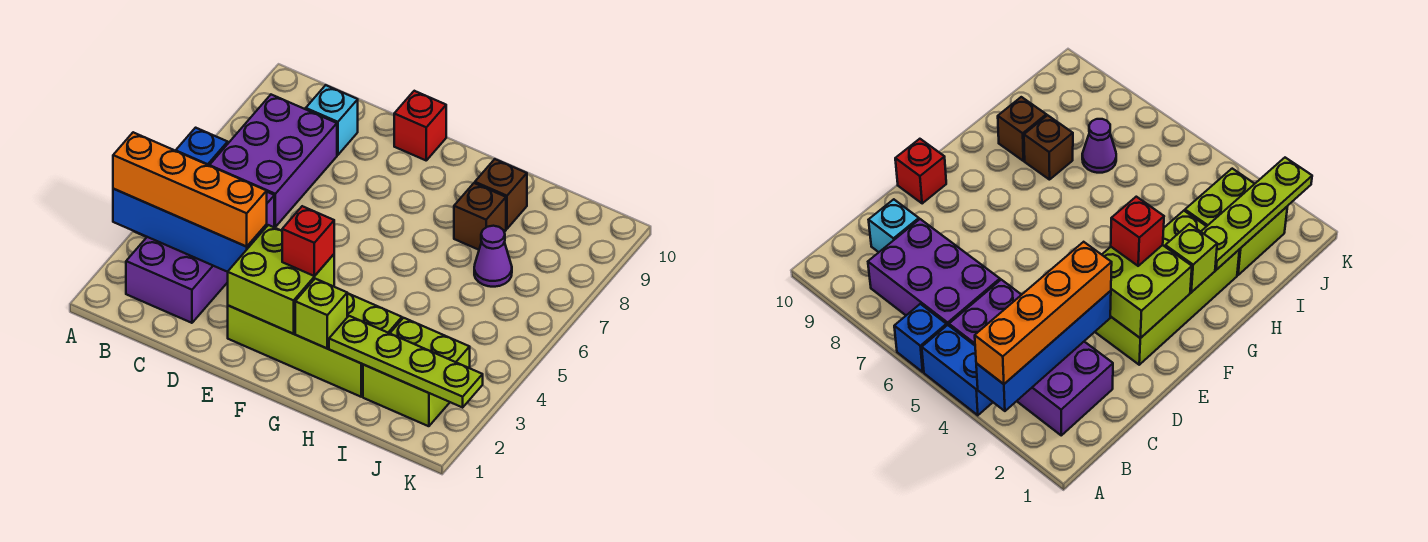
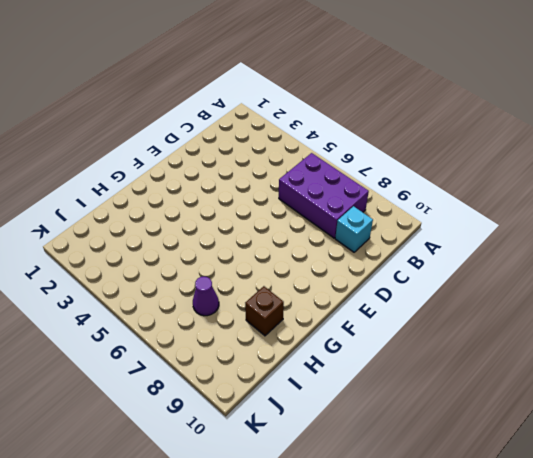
none -> blue brick A4:A5 level 1
none -> blue brick A6 level 1
none -> purple brick B2:C5 level 1

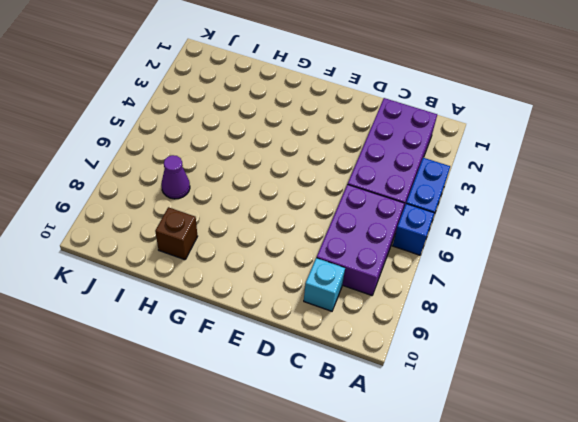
none -> lime brick E2:H3 level 1
none -> red brick E10 level 1
none -> brown brick H8 level 1

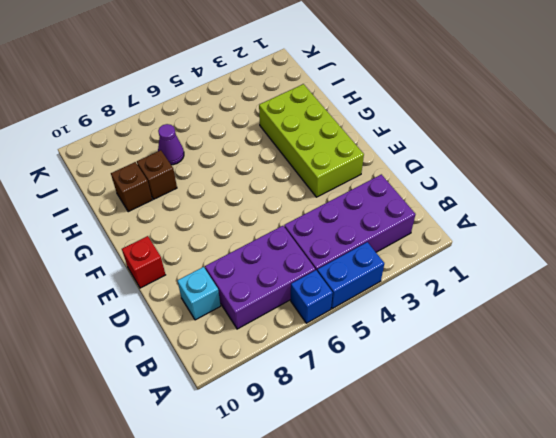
none -> lime brick I2:J3 level 1
none -> blue brick A3:D3 level 2
none -> lime brick E2:F3 level 2

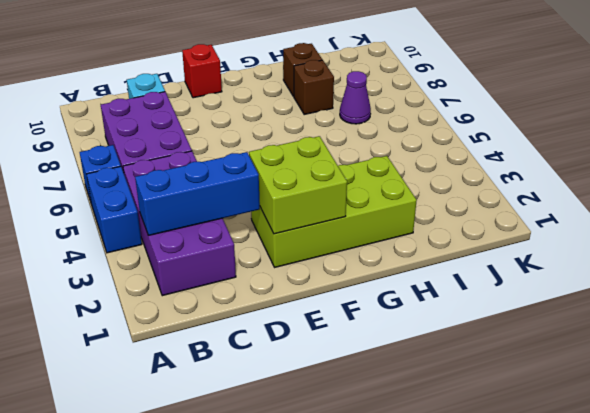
blue brick B3:D3 level 2 -> blue brick A3:D3 level 2
none -> lime brick I2:J3 level 1
none -> lime brick G2 level 2
none -> lime plate H2:K2 level 2

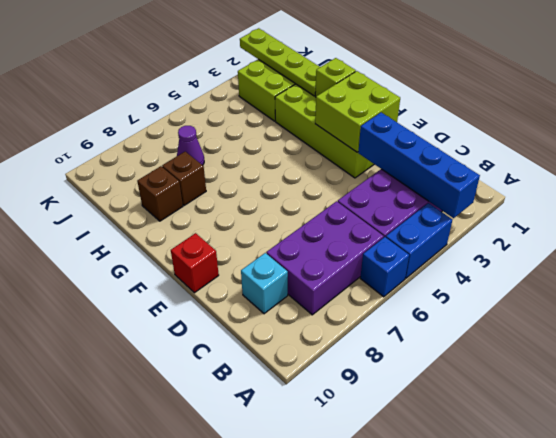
none -> orange brick A3:D3 level 3
none -> red brick F3 level 3

